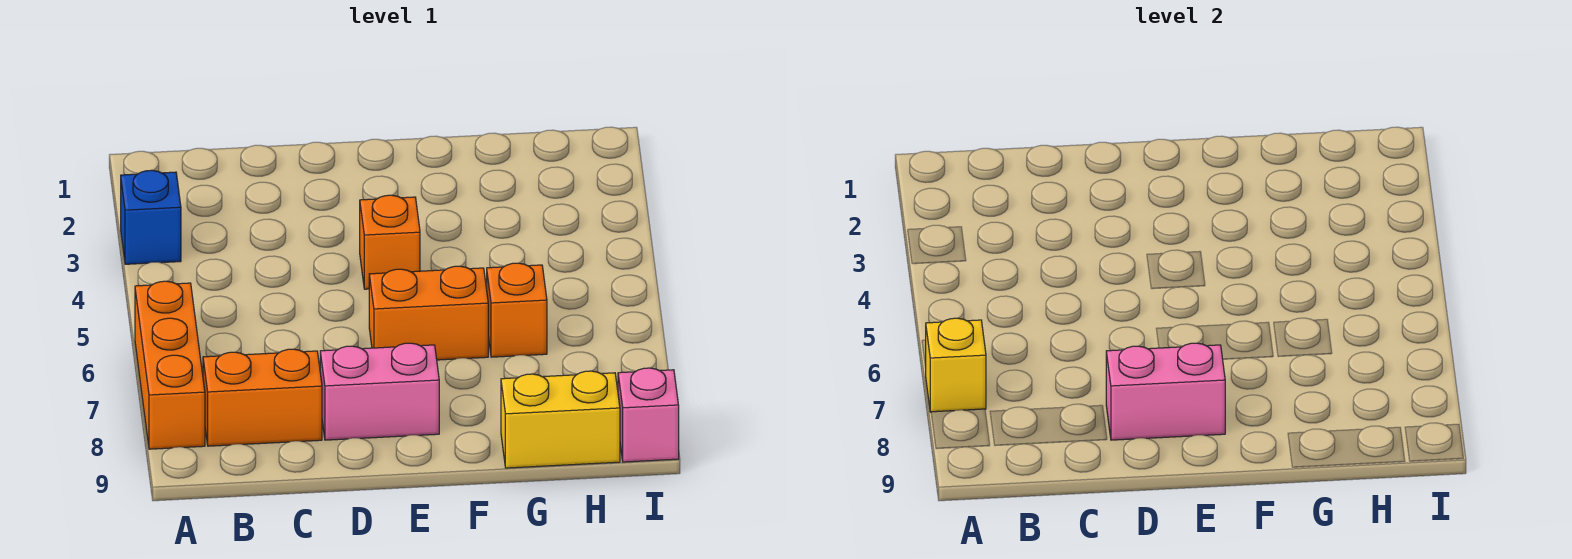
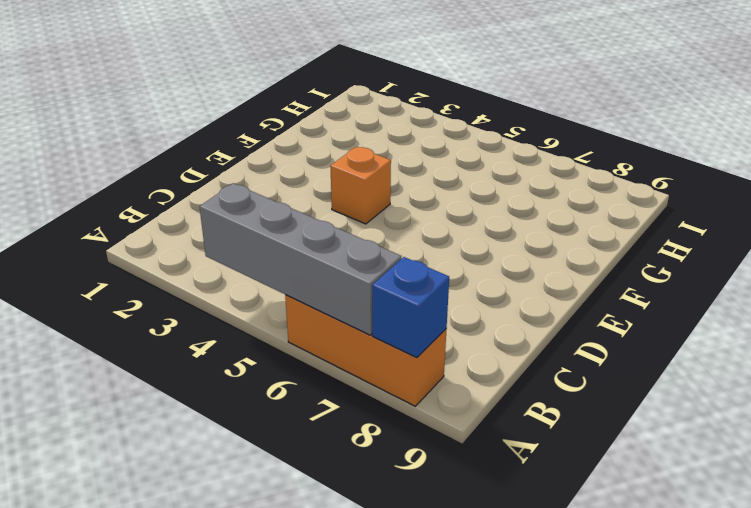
grey brick A4:A7 level 2 -> yellow brick A7 level 2
blue brick A8 level 2 -> blue brick A3 level 1
none -> orange brick B8:C8 level 1
none -> pink brick D8:E8 level 1

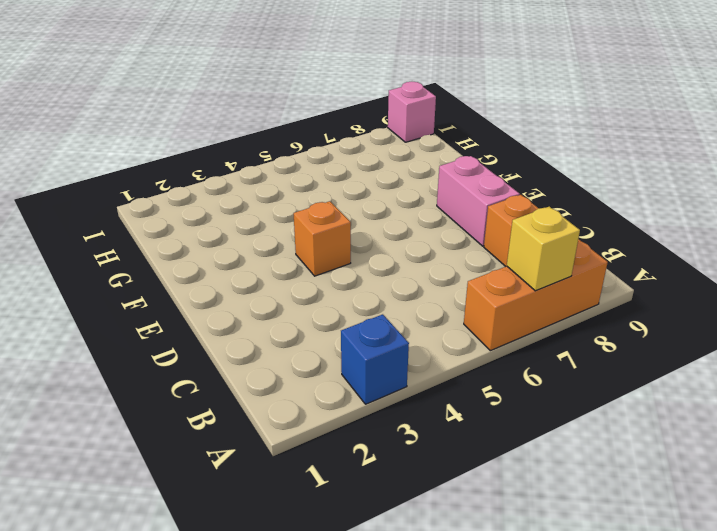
none -> orange brick E6:F6 level 1
none -> orange brick G6 level 1

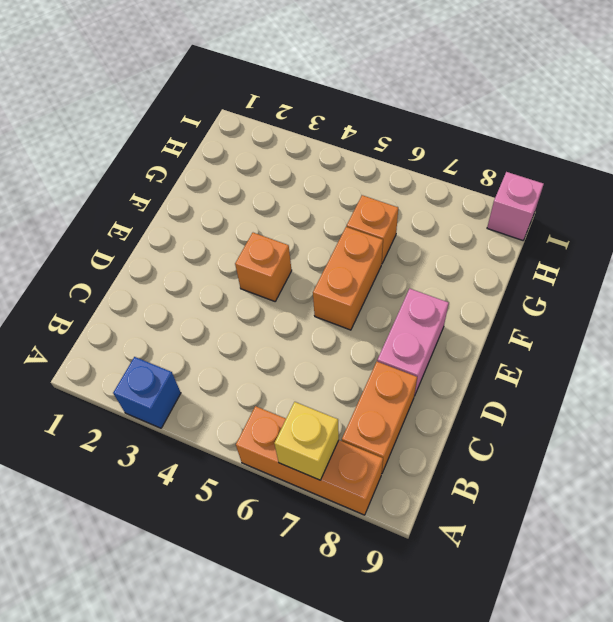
none -> yellow brick G9:H9 level 1
none -> pink brick D8:E8 level 2

